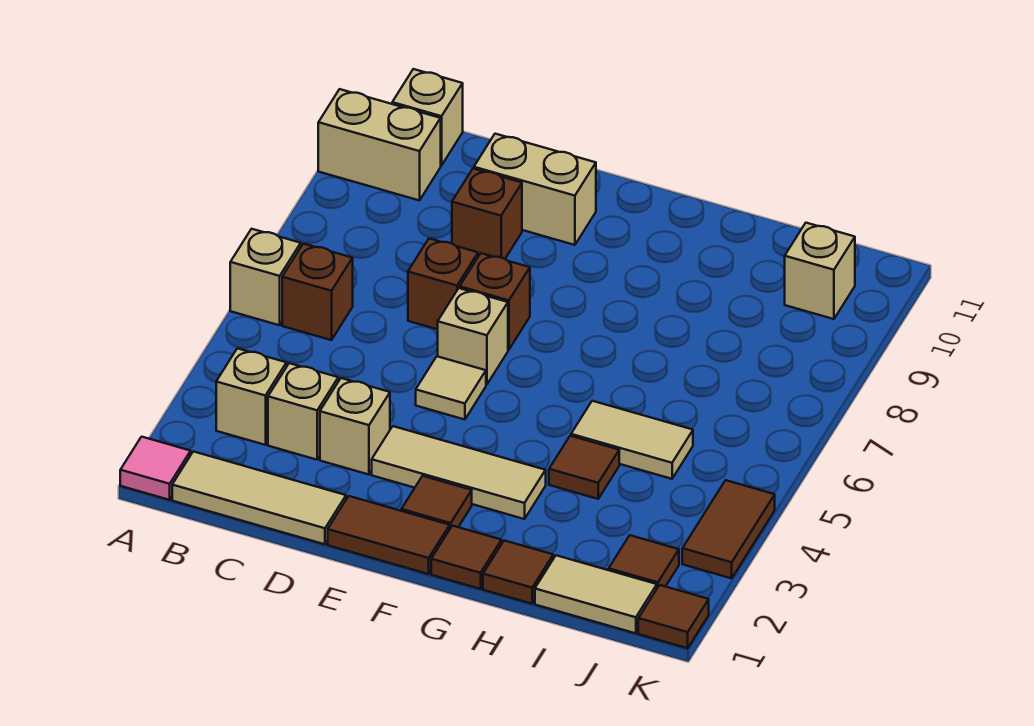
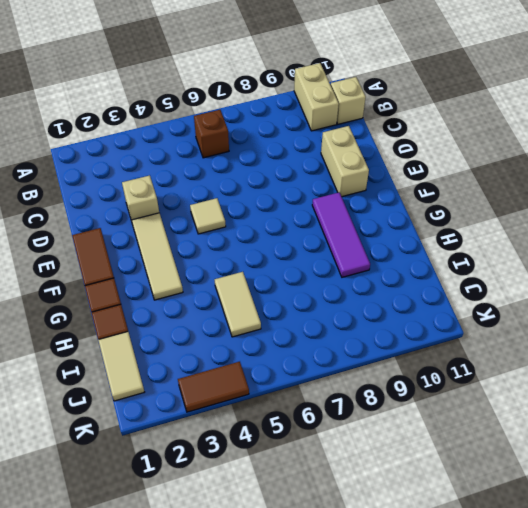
purple tile F9:H9 level 1 -> none
none -> pink tile A1 level 1
none -> tan brick A6 level 1
none -> tan tile B1:D1 level 1

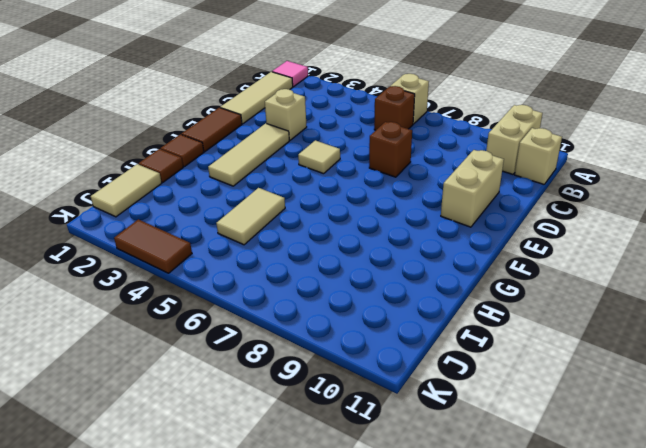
none -> tan brick B3 level 1
none -> tan brick C3 level 1
none -> brown brick D9 level 1

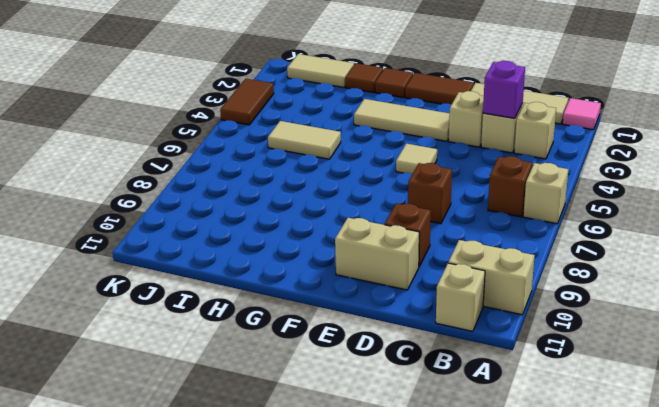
purple brick C3 level 2 -> none
none -> tan brick E6 level 1
none -> brown brick E7 level 1
none -> brown tile F2 level 1

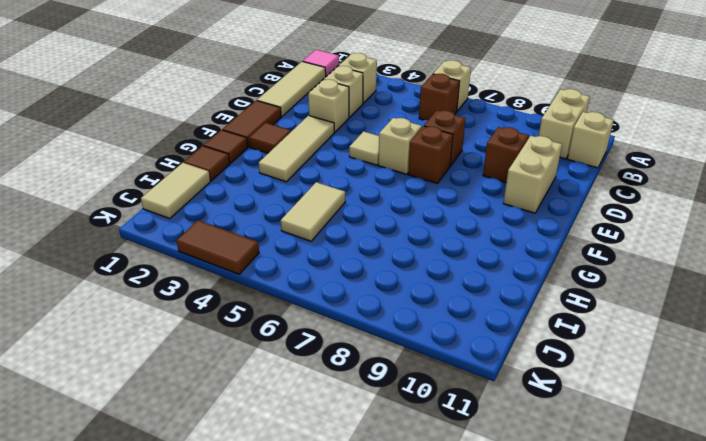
none -> brown tile H4 level 1
none -> brown tile J2 level 1
none -> tan brick J10 level 1

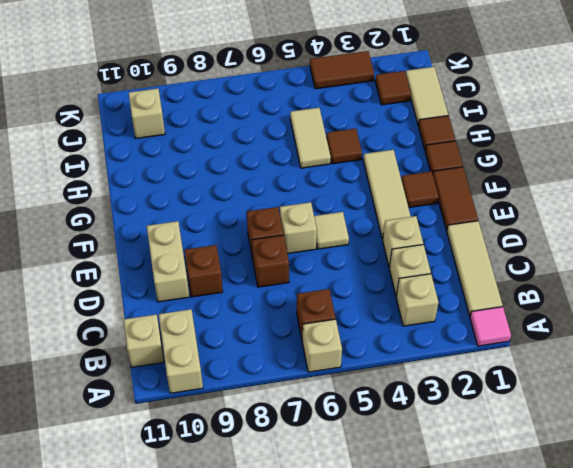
none -> brown tile K1 level 1

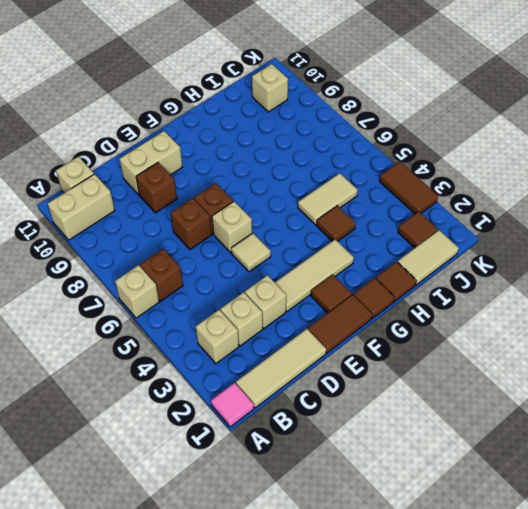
none -> brown tile K1 level 1

